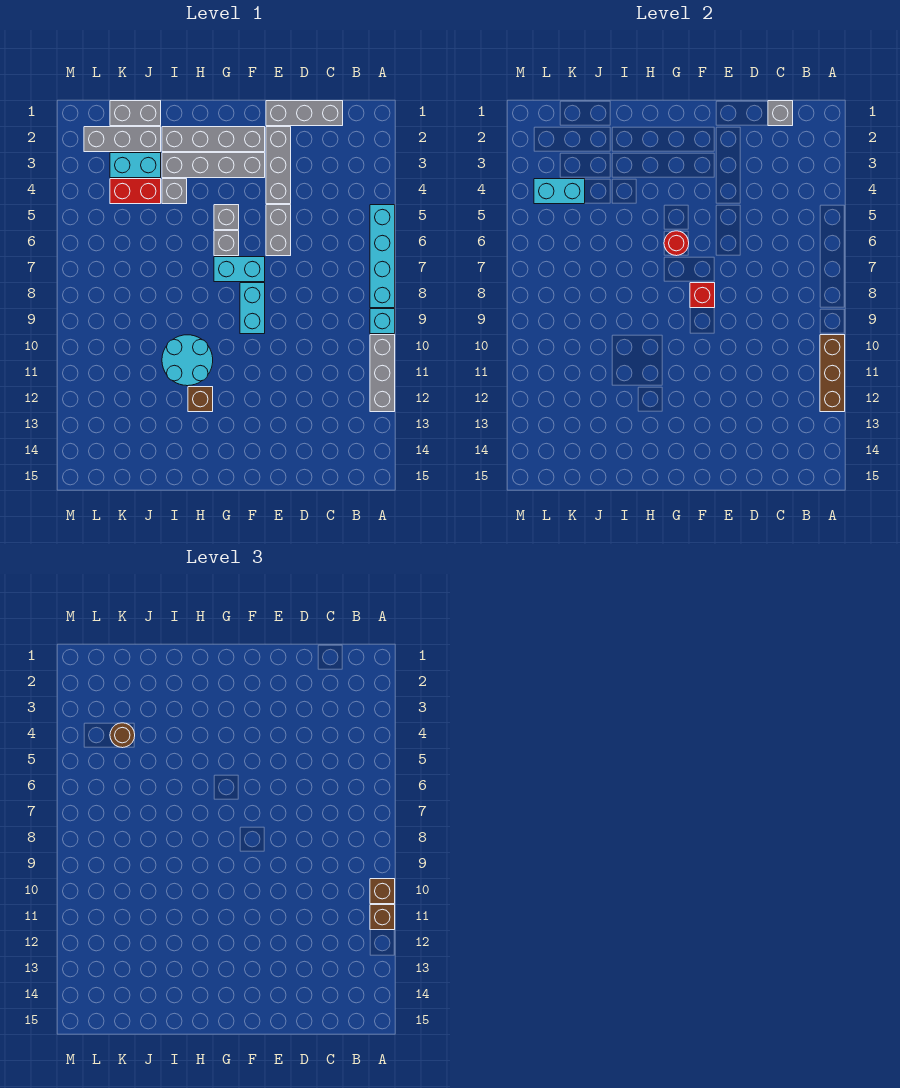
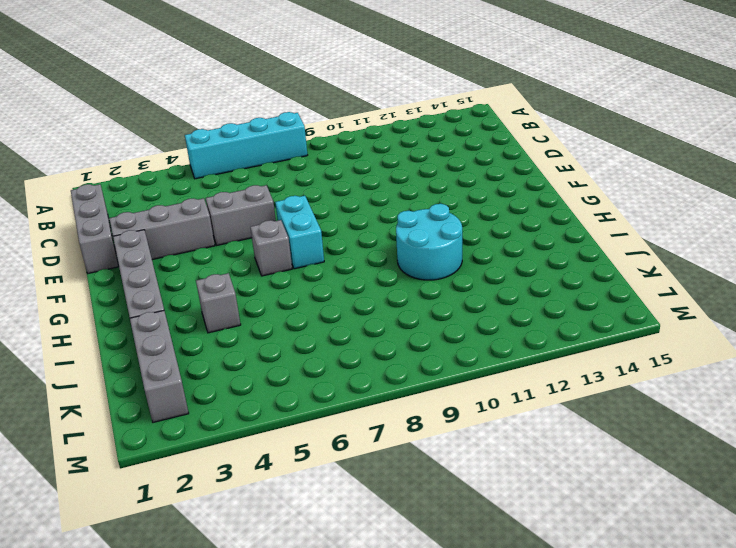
none -> cyan brick A9 level 1
none -> grey brick A10:A12 level 1
none -> grey brick F3:I3 level 1

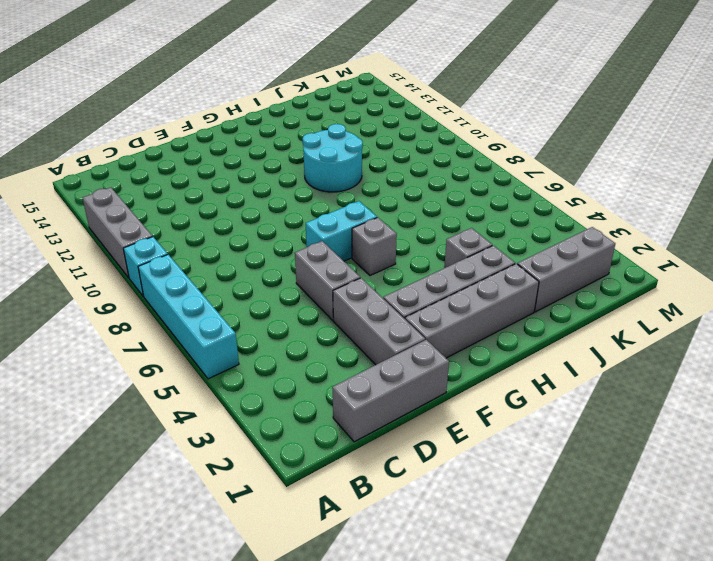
none -> cyan brick F8:F9 level 1
none -> grey brick G5 level 1
none -> brown brick H12 level 1

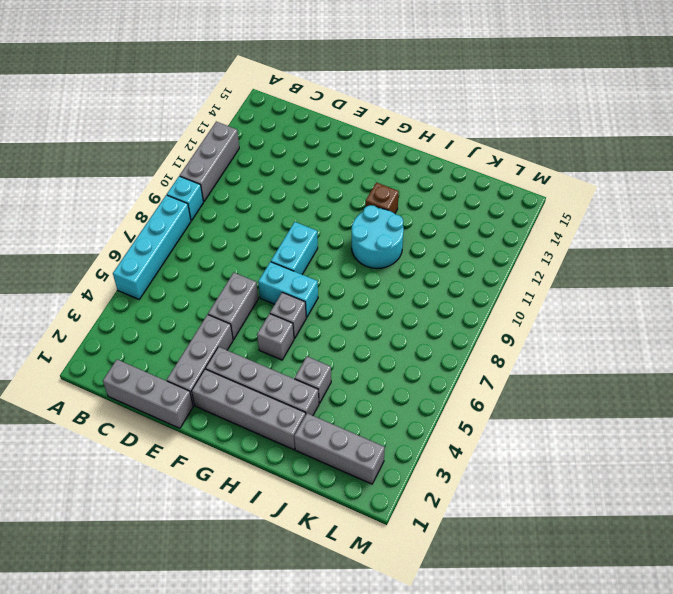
none -> grey brick J1:K1 level 1
none -> cyan brick J3:K3 level 1
none -> red brick J4:K4 level 1

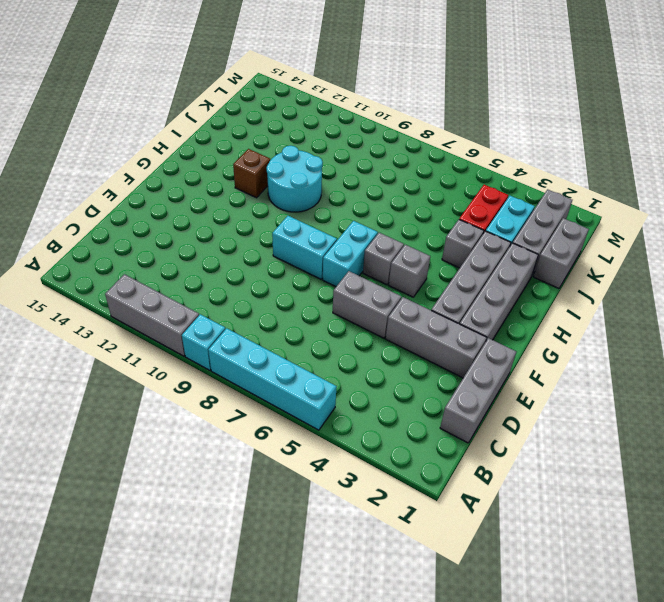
none -> brown brick A10:A12 level 2
none -> grey brick C1 level 2
none -> red brick F8 level 2

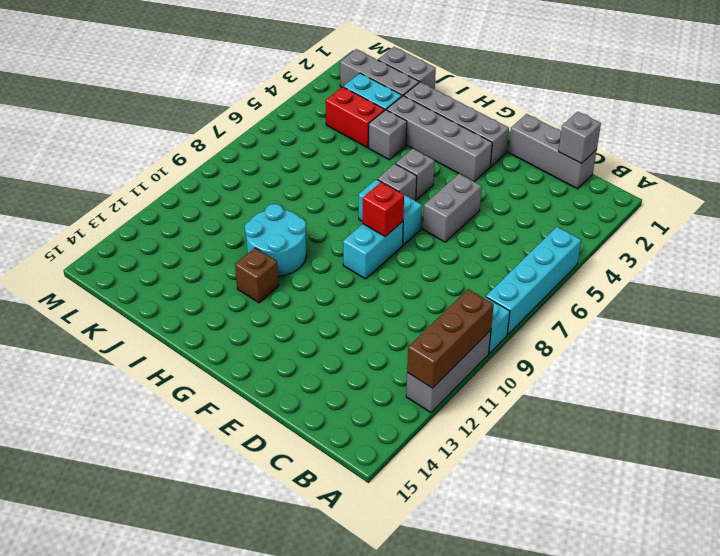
none -> grey brick E2:E4 level 1
none -> red round brick G6 level 2
none -> cyan brick K4:L4 level 2

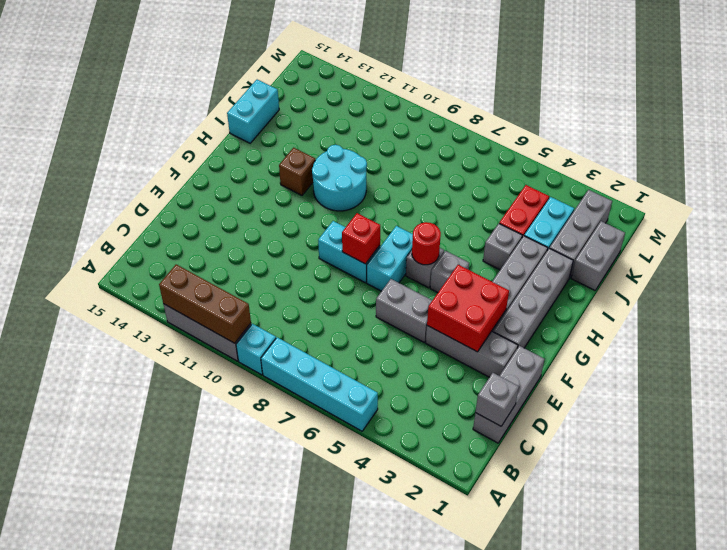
red brick E3:F4 level 2 -> none
cyan brick I15:J15 level 1 -> cyan brick K4:L4 level 2
none -> brown brick A10 level 3
none -> brown brick A11 level 3
none -> brown round brick K4 level 3

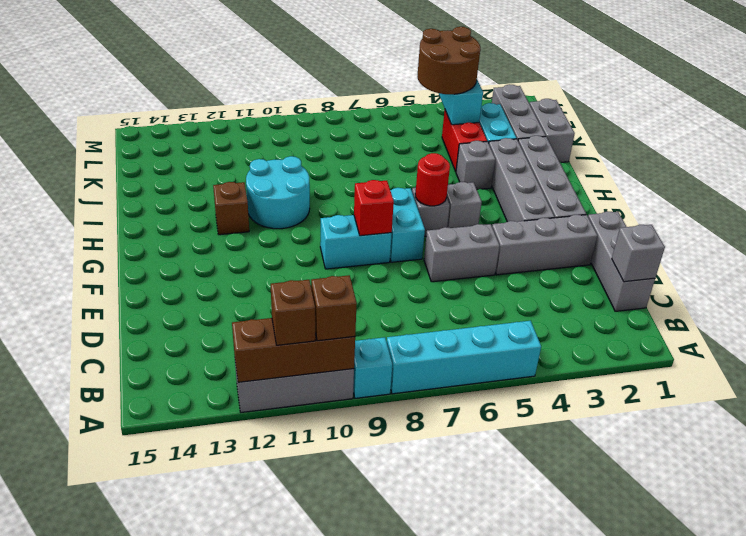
brown round brick K4:L5 level 3 -> brown round brick K4 level 3

